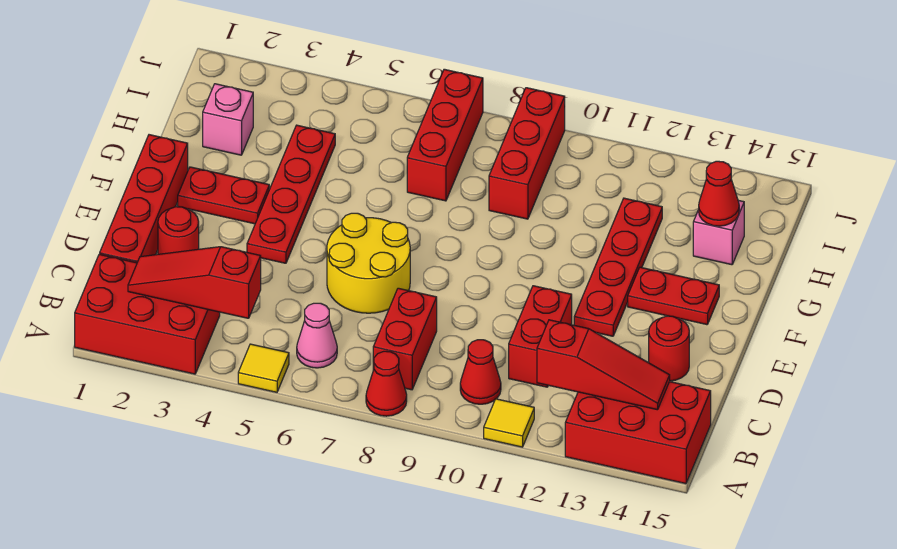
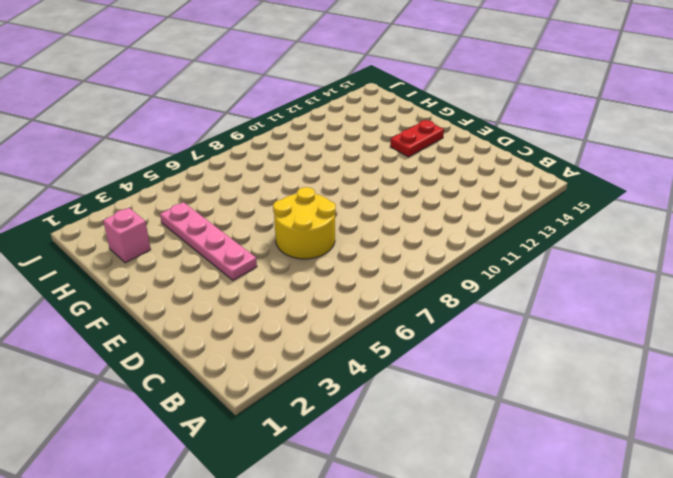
pink plate E4:H4 level 1 -> red plate E4:H4 level 1
none -> red brick A1:B3 level 1
none -> yellow tile A5 level 1
none -> red cone A8 level 1

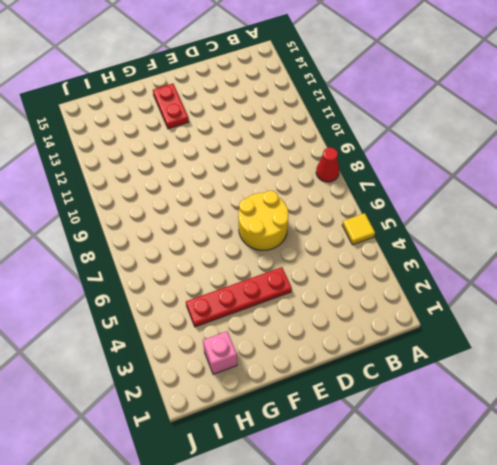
none -> red brick A1:B3 level 1
none -> yellow tile A11 level 1
none -> red brick A13:B15 level 1

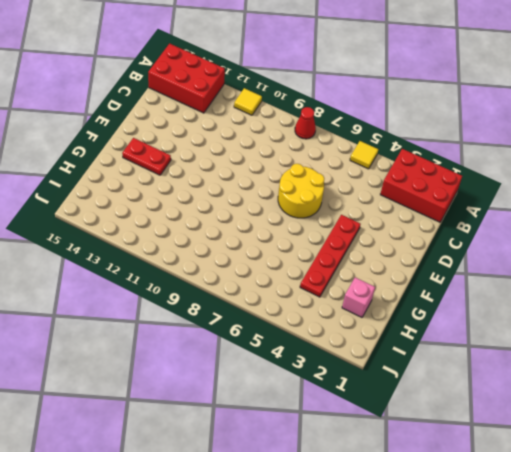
none -> pink cone B6 level 1
none -> red brick B8:C8 level 1
none -> red cone B10 level 1

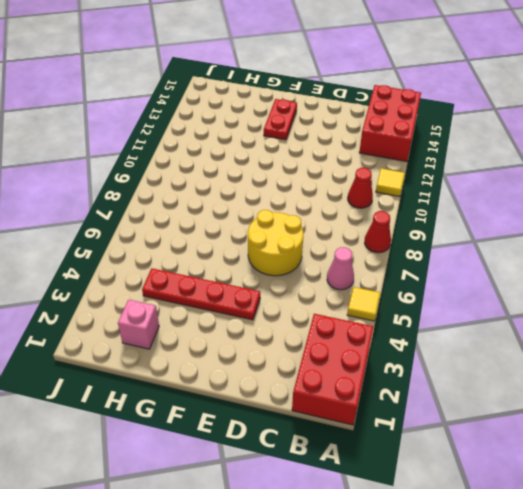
none -> red brick B8:C8 level 1
none -> red brick C1:F1 level 1
none -> red brick C11:D11 level 1

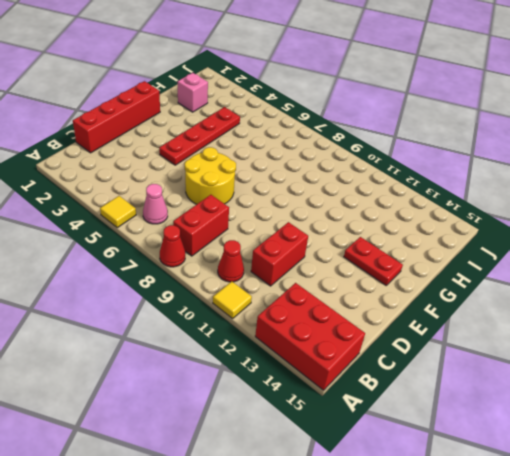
none -> red brick A1:B3 level 1
none -> red round brick D2 level 1
none -> red round brick D14 level 1

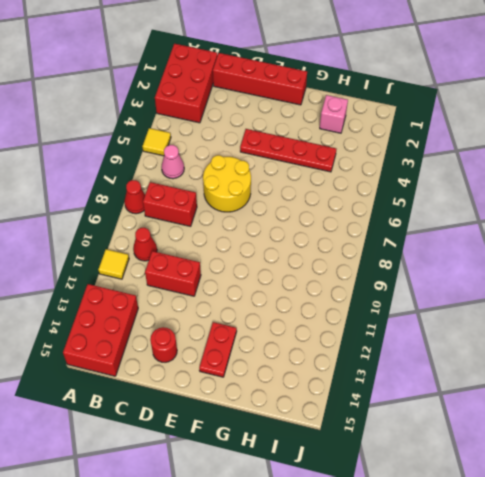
none -> red round brick D2 level 1
none -> red plate E12:H12 level 1
none -> red plate F2:F3 level 1

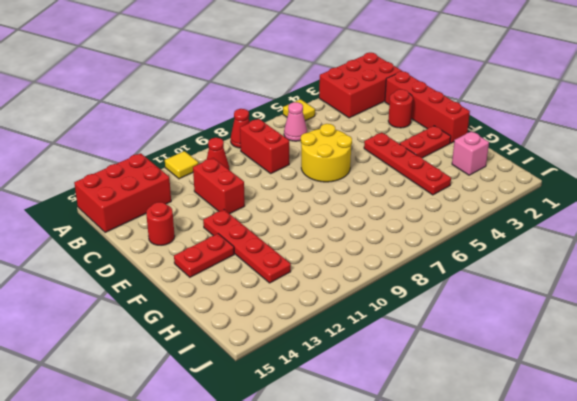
none -> red brick H7:J7 level 1
none -> red brick H9:J9 level 1
none -> pink brick H14 level 1

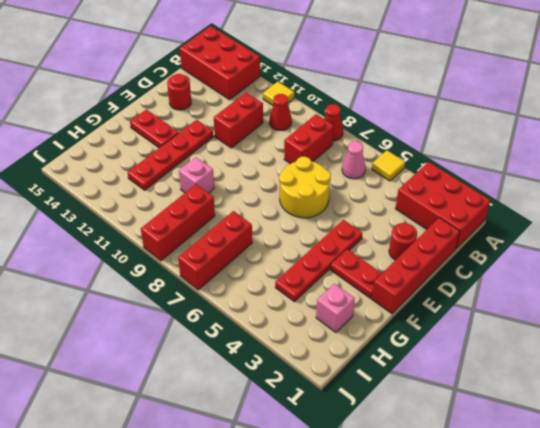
pink brick G10 level 1 -> pink brick H14 level 1
none -> red slope B2:B4 level 2 top 4
none -> red slope B12:B14 level 2 top 12
none -> red cone H14 level 2

